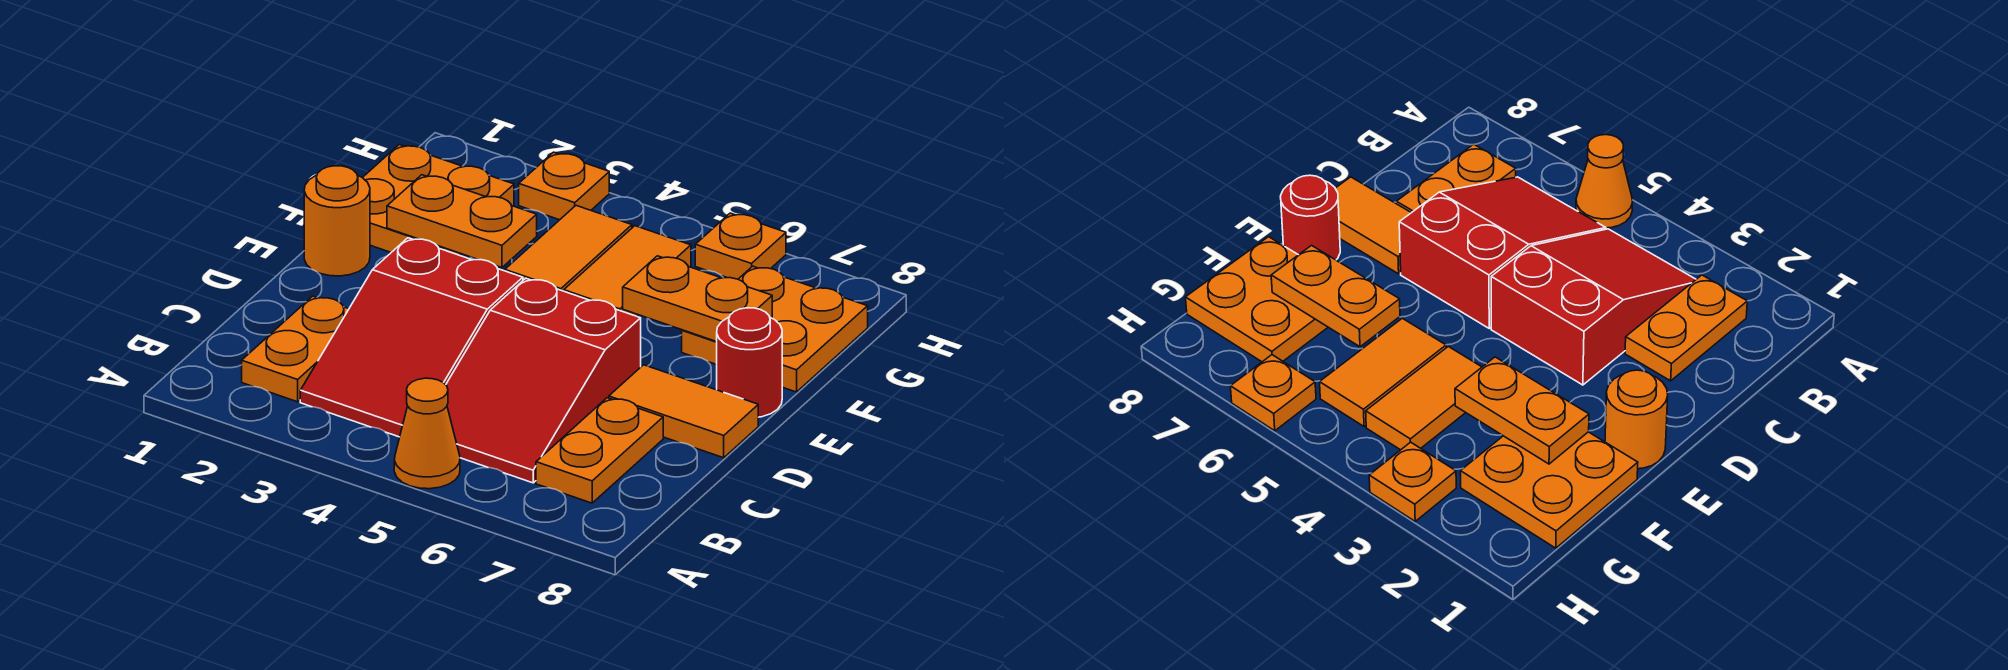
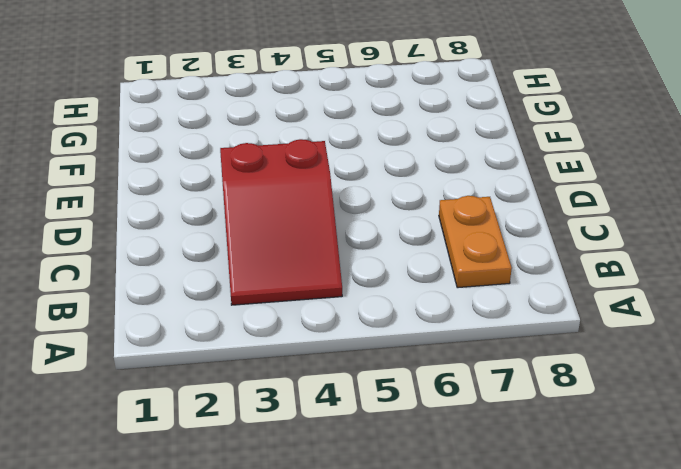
none -> orange cone A5 level 1
none -> orange plate B2:C2 level 1
none -> red slope B5:D6 level 1 top D

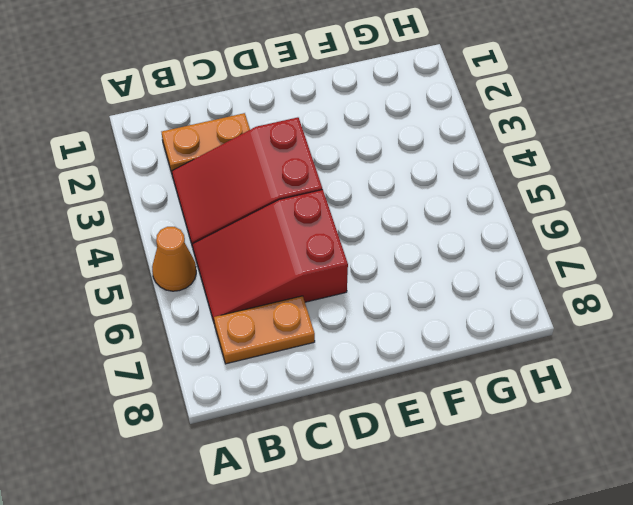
none -> orange tile D7:D8 level 1
none -> orange round brick E1 level 1
none -> red round brick E8 level 1

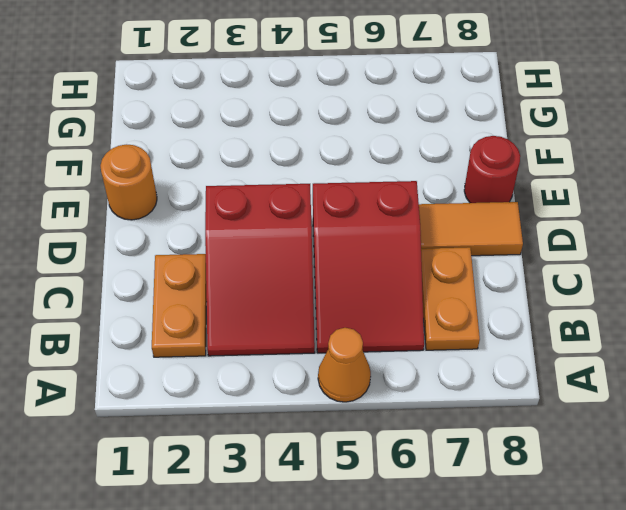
none -> orange plate F1:G2 level 1
none -> orange tile F4:G4 level 1
none -> orange tile F5:G5 level 1

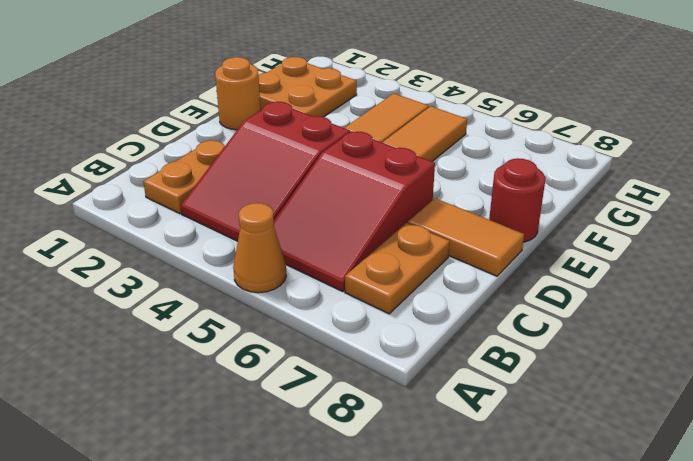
none -> orange plate F7:G8 level 1
none -> orange plate H3 level 1
none -> orange plate H6 level 1

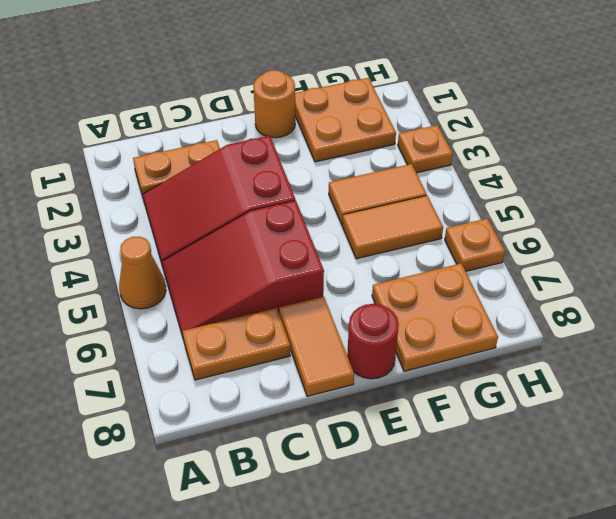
none -> orange plate F2:F3 level 2
none -> orange plate F6:F7 level 2

